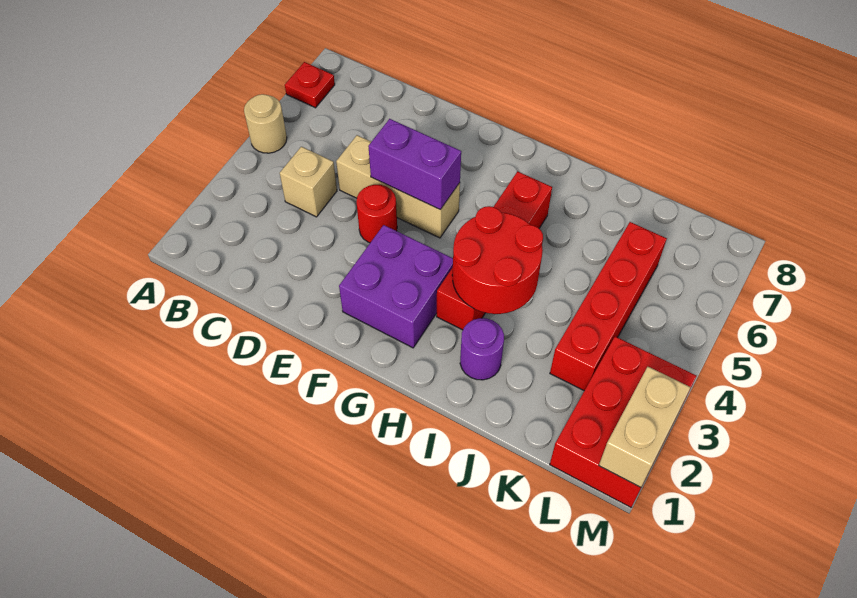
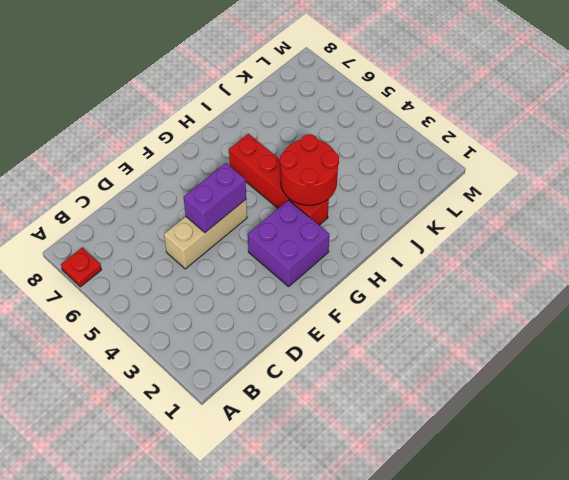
none -> tan round brick A5 level 1
none -> tan brick C4 level 1
none -> red round brick E4 level 1

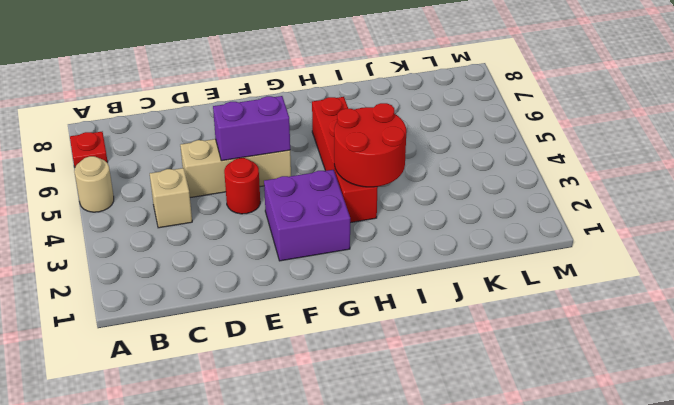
none -> purple round brick I2 level 1
none -> red brick K3:K6 level 1
none -> red brick L1:M3 level 1

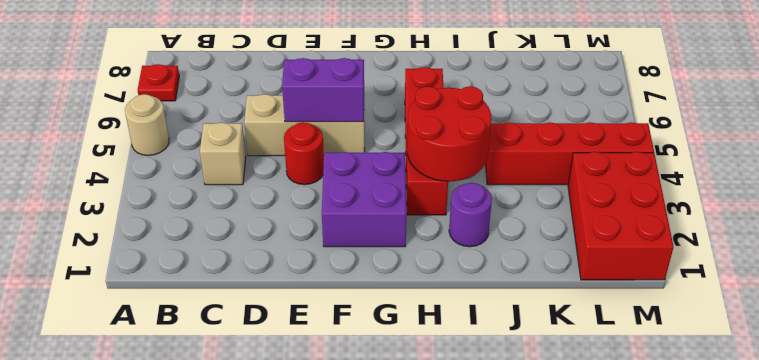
red brick J4:M4 level 1 -> red brick K3:K6 level 1
none -> tan brick M1:M2 level 2

